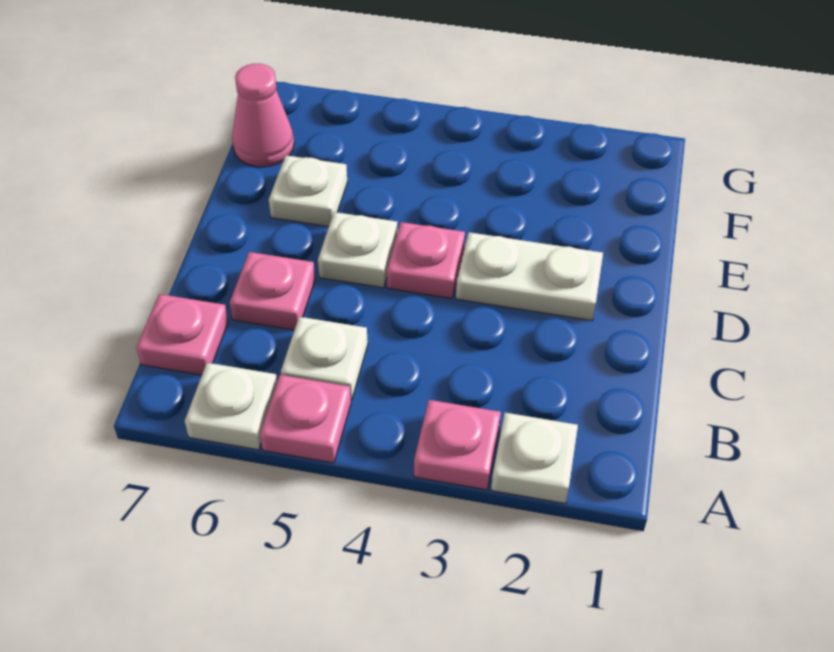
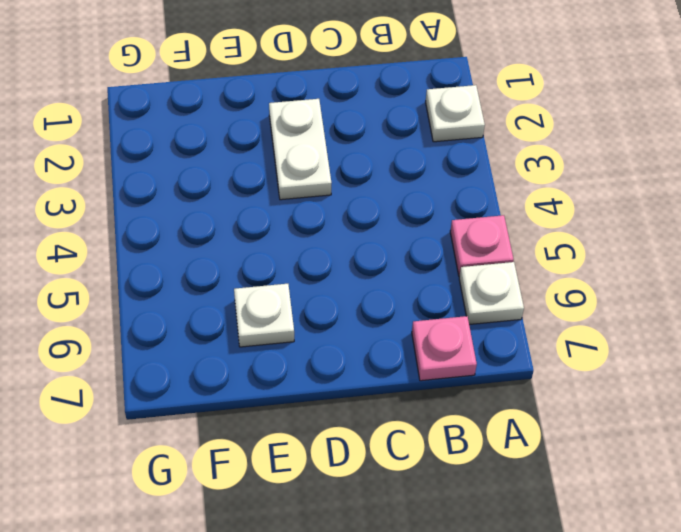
none -> pink plate A3 level 1
none -> white plate B5 level 1
none -> pink plate C6 level 1

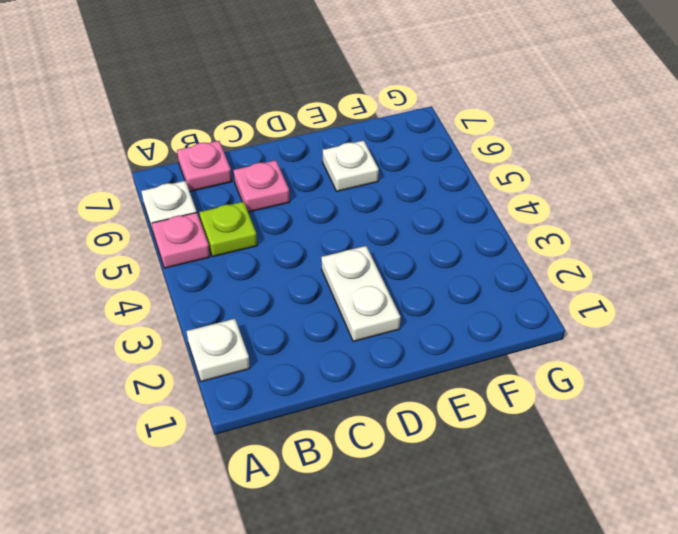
lime plate B5 level 1 -> white plate B5 level 1
none -> pink plate A3 level 1
none -> pink plate D4 level 1
none -> white plate D5 level 1

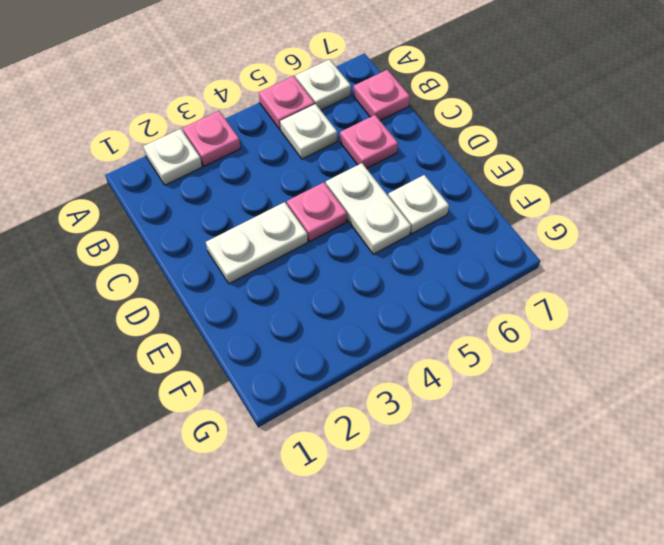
white plate D5:E5 level 1 -> white plate D5 level 1
none -> pink cone F7 level 1

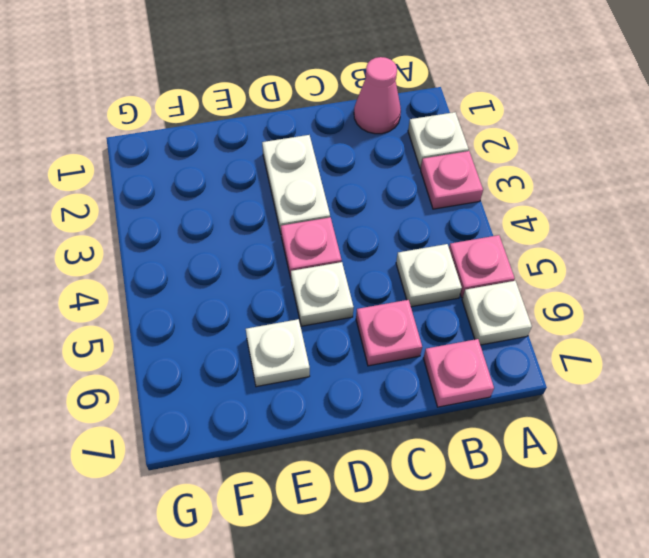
pink cone B1 level 1 -> pink cone F7 level 1

